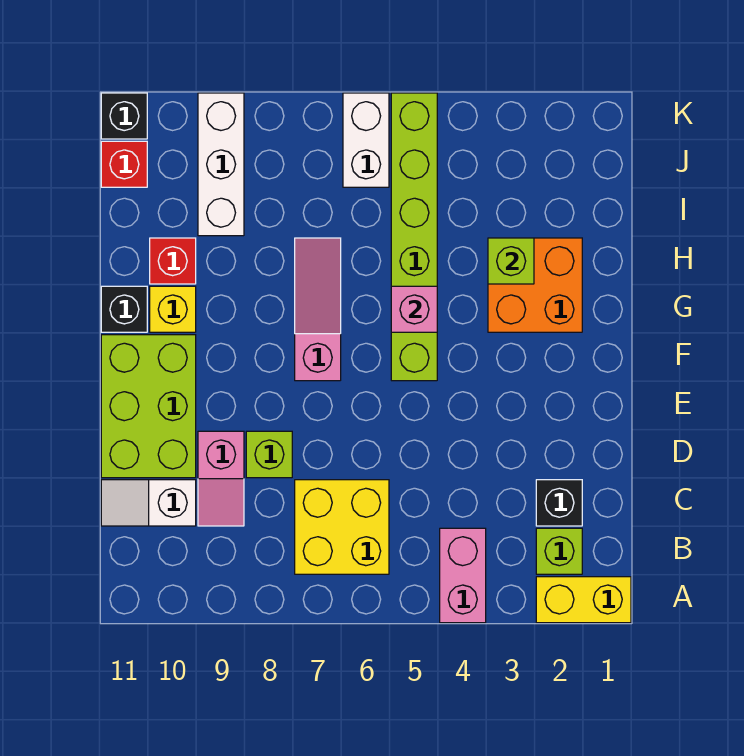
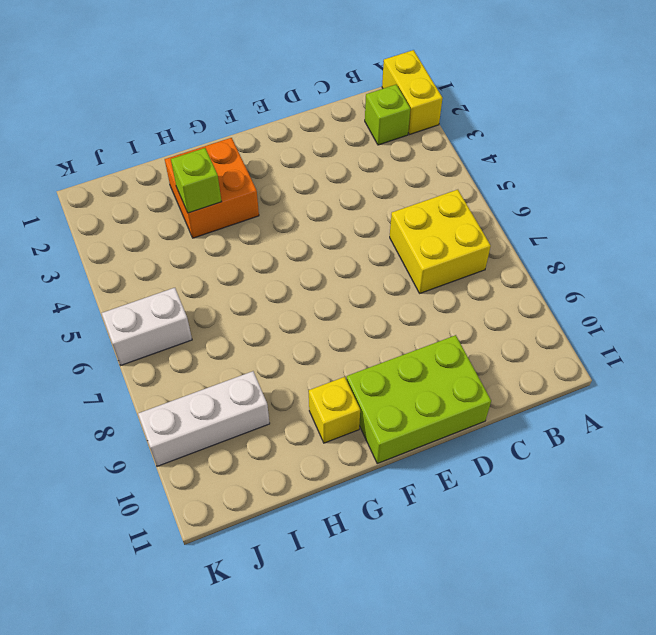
none -> pink brick A4:B4 level 1
none -> black brick C2 level 1
none -> pink slope C9:D9 level 1 top D

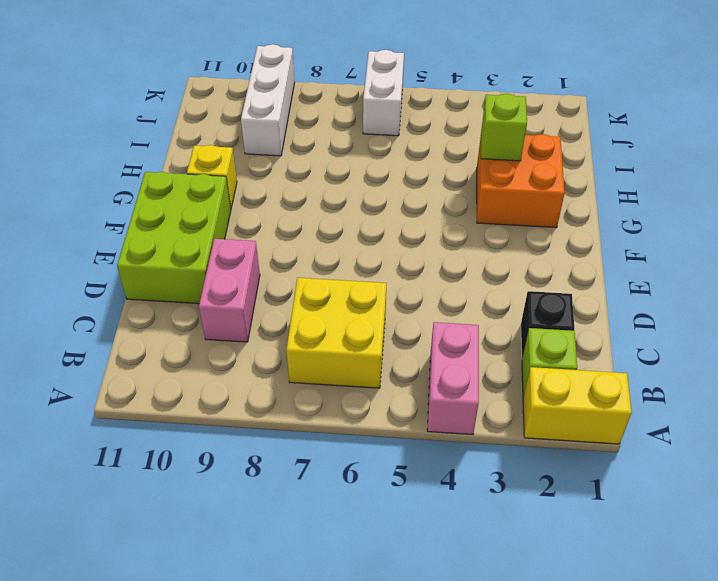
pink brick C9:D9 level 1 -> pink slope C9:D9 level 1 top D
none -> white slope C10:C11 level 1 top 10
none -> lime brick D8 level 1
none -> lime brick F5:K5 level 1

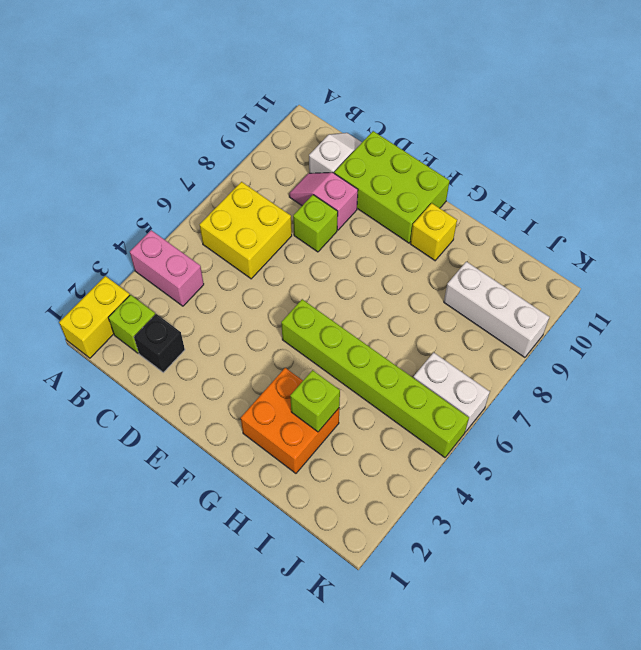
none -> pink slope F7:H7 level 1 top F
none -> black brick G11 level 1
none -> red brick H10 level 1

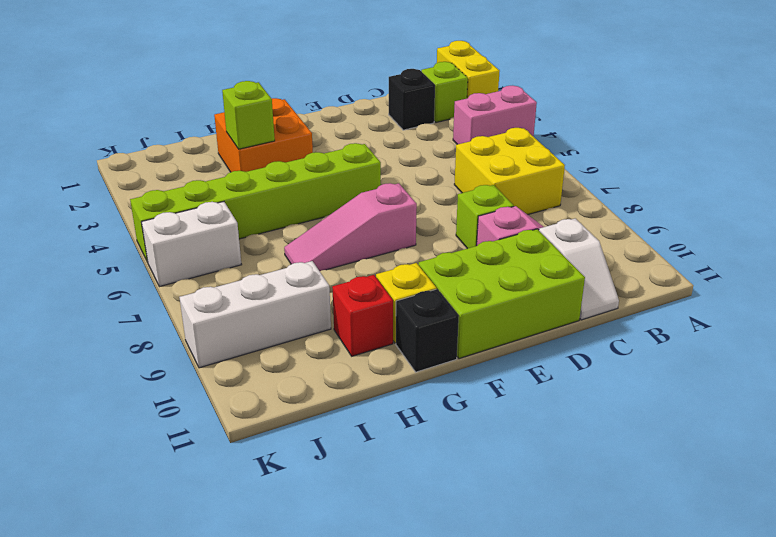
none -> red brick J11 level 1
none -> black brick K11 level 1
none -> pink brick G5 level 2

